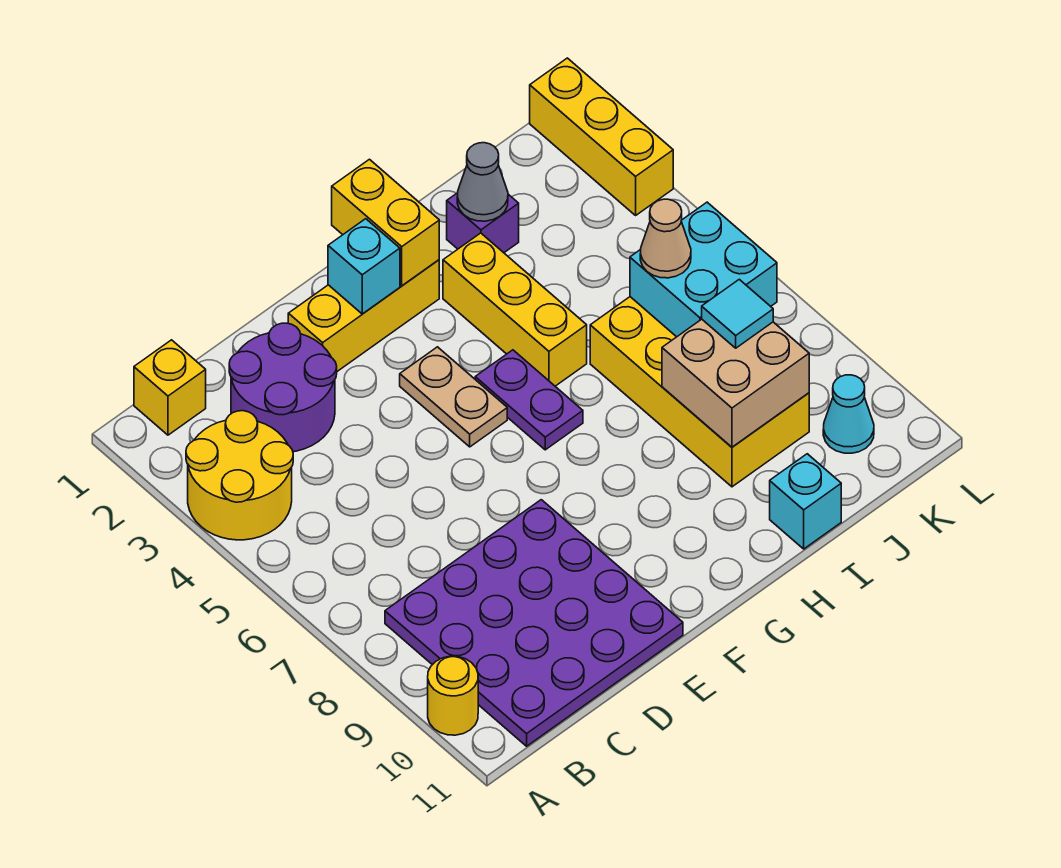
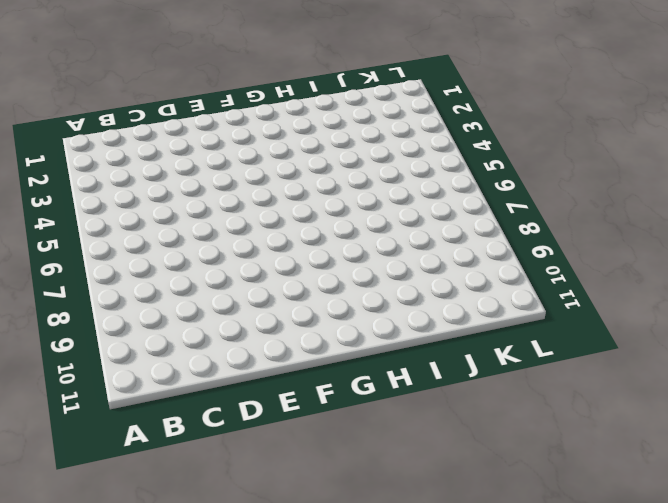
none -> yellow round brick A3:B4 level 1
none -> yellow round brick A10 level 1
none -> yellow brick B1 level 1

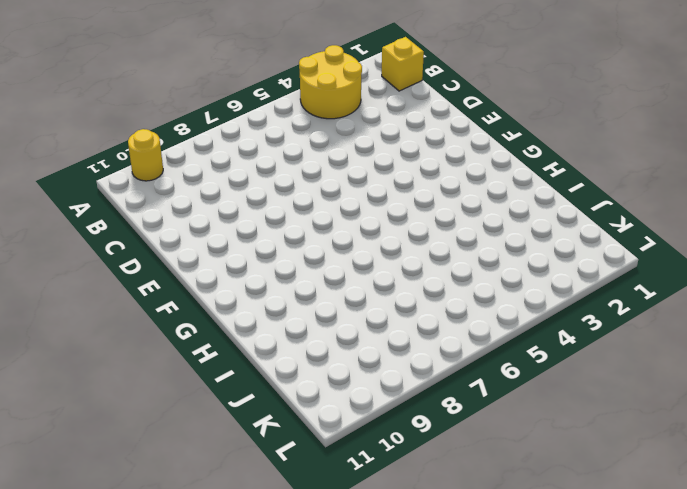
none -> purple plate B8:E11 level 1
none -> purple round brick C2:D3 level 1
none -> yellow brick E2:G2 level 1

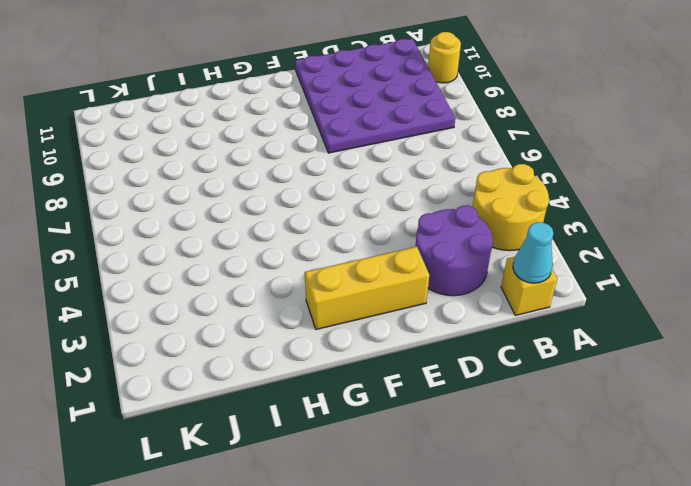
cyan cone B1 level 2 -> cyan cone K10 level 1
none -> tan plate F4:F5 level 1
none -> purple plate G5:G6 level 1
none -> yellow brick H3:H5 level 1

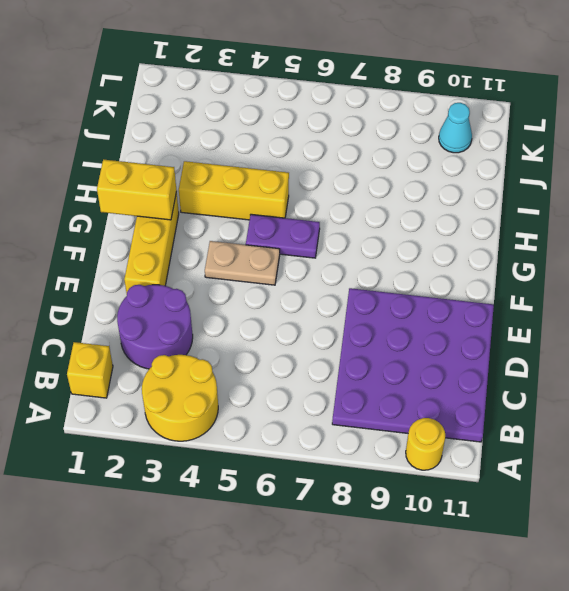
none -> purple brick I2 level 1
none -> yellow brick I6:J9 level 1
none -> cyan brick I11 level 1

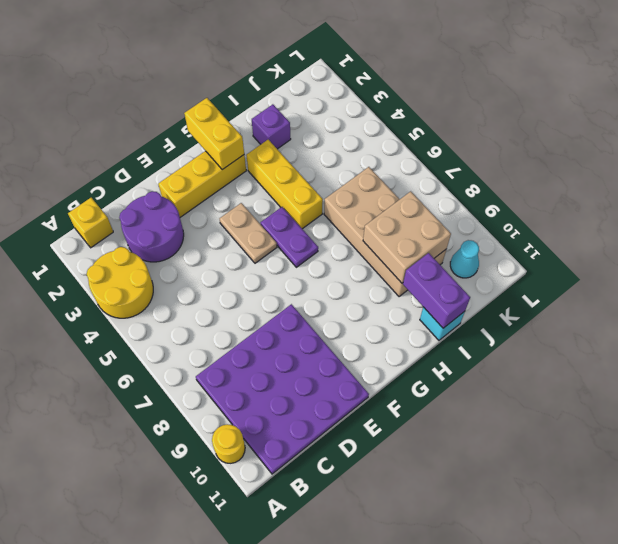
tan brick I6:J9 level 1 -> yellow brick I6:J9 level 1
purple brick I10:I11 level 2 -> none
none -> yellow brick L1:L3 level 1
none -> cyan brick F2 level 2
none -> grey cone I2 level 2

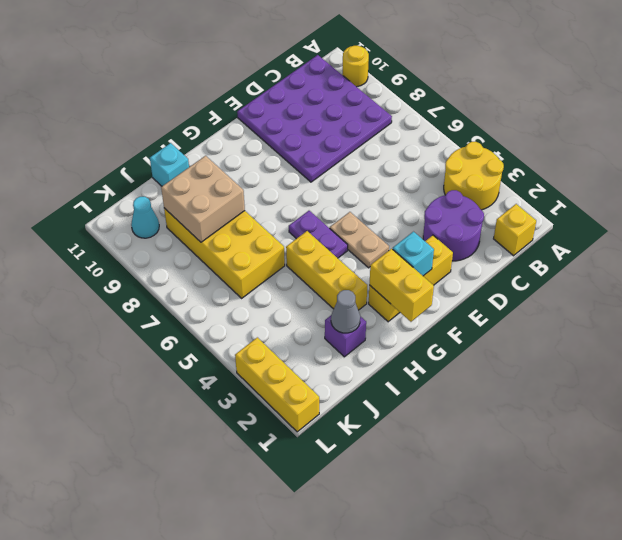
none -> cyan brick J6:K7 level 2
none -> tan cone J6 level 3
none -> cyan tile J8 level 3

